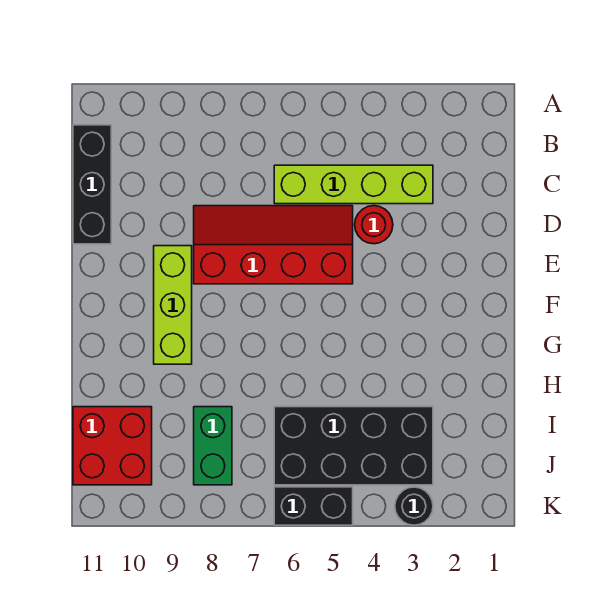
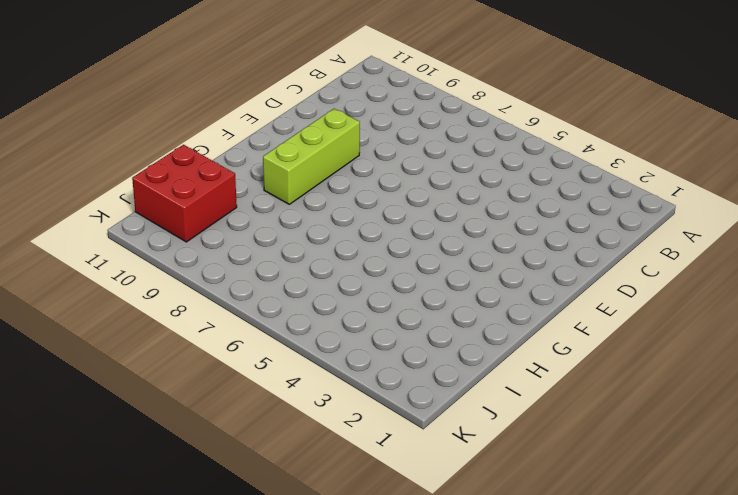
none -> black brick B11:D11 level 1
none -> lime brick C3:C6 level 1

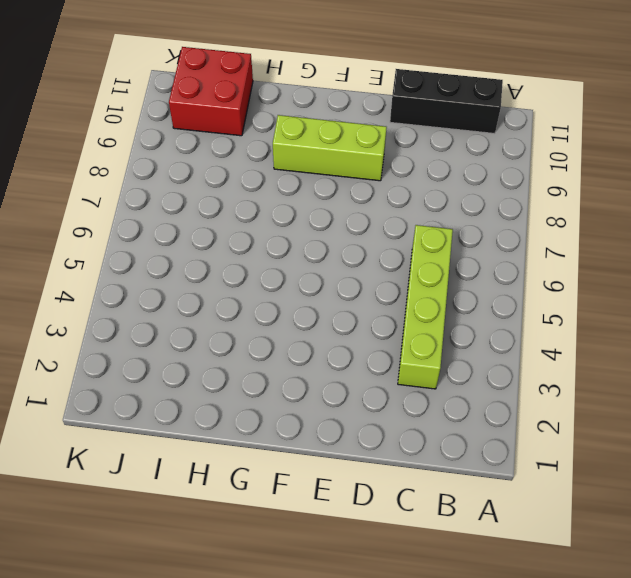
none -> red round brick D4 level 1
none -> red slope D5:E8 level 1 top E

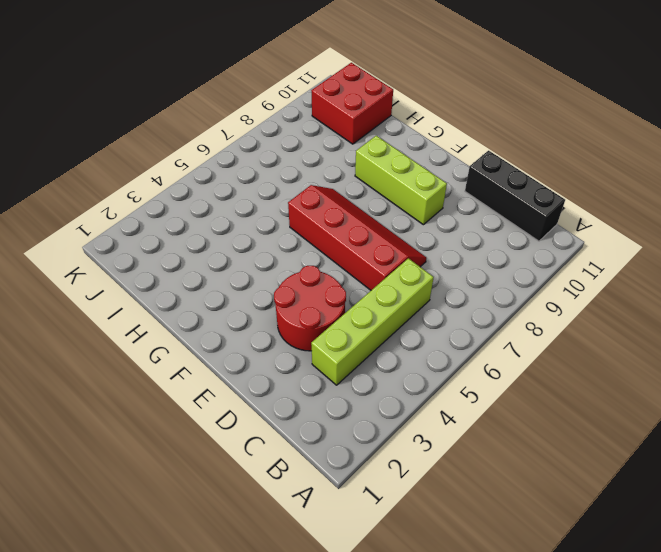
red round brick D3:E4 level 1 -> red round brick D4 level 1
red slope D6:G7 level 1 top 6 -> red slope D5:E8 level 1 top E
none -> black brick I3:J6 level 1
none -> green brick I8:J8 level 1

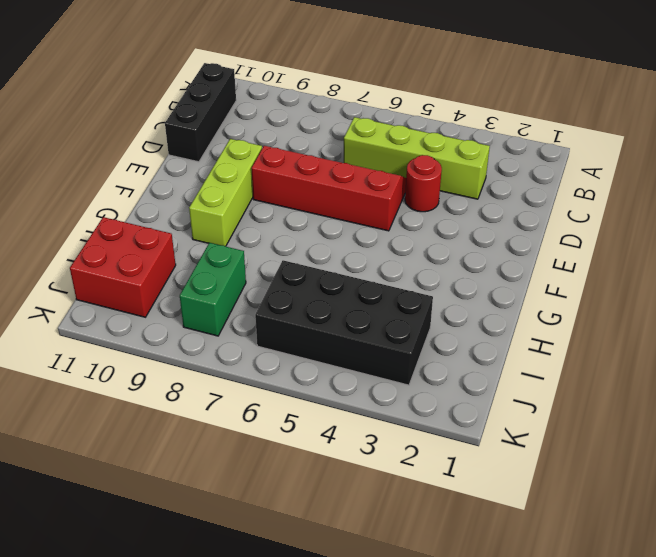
none -> black round brick K3 level 1
none -> black brick K5:K6 level 1

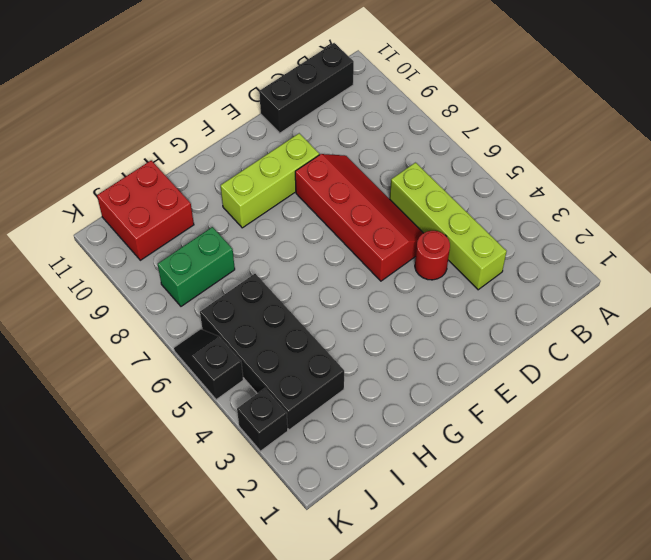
black brick K3 level 1 -> black round brick K3 level 1
black slope K5:K6 level 1 top 5 -> black brick K5:K6 level 1

